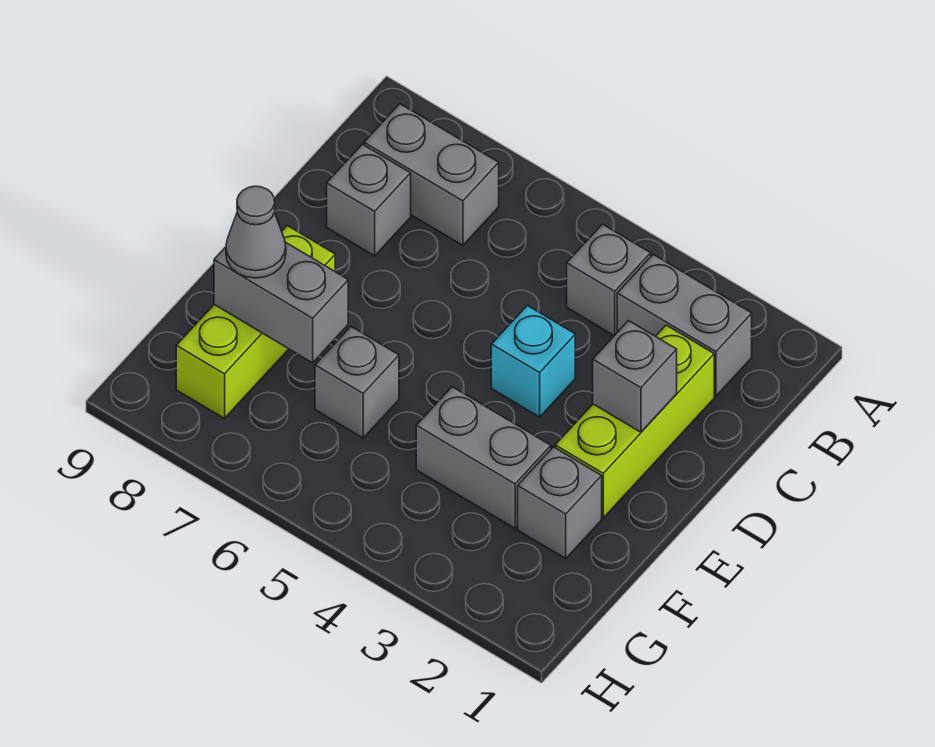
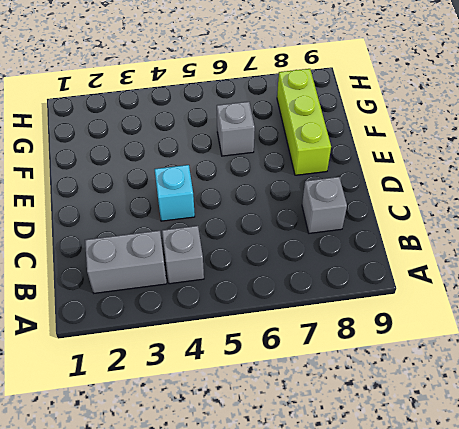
none -> grey brick B7:B8 level 1
none -> lime brick C2:E2 level 1
none -> grey brick F2 level 1

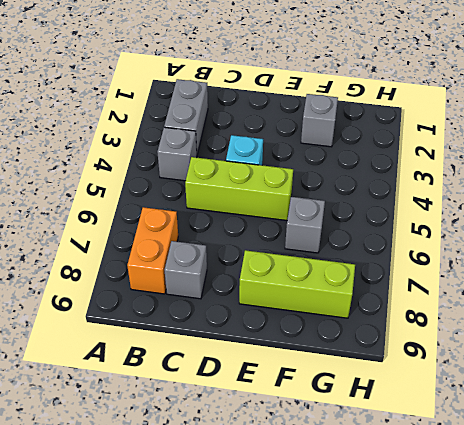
orange brick B7:B8 level 1 -> grey brick B7:B8 level 1
lime brick C5:E5 level 1 -> lime brick C2:E2 level 1
none -> grey brick F3:F4 level 1
none -> grey brick D2 level 2
none -> grey brick F7:F8 level 2

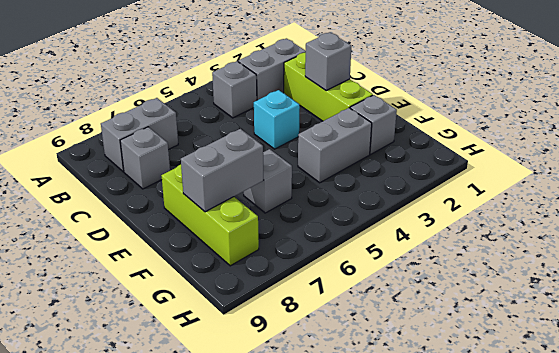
none -> grey cone F8 level 3

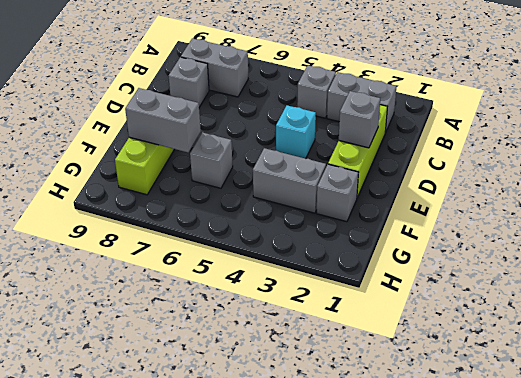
none -> grey cone F8 level 3

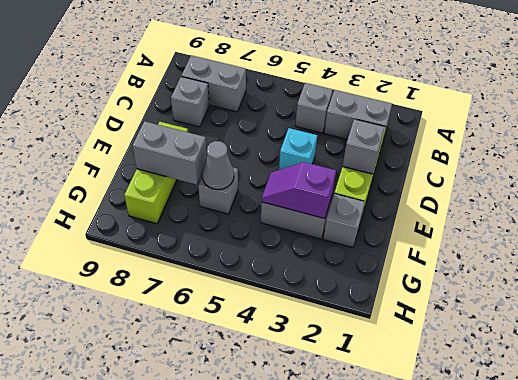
purple slope F3:F4 level 2 top 3 -> none
grey cone F6 level 2 -> grey cone F8 level 3

